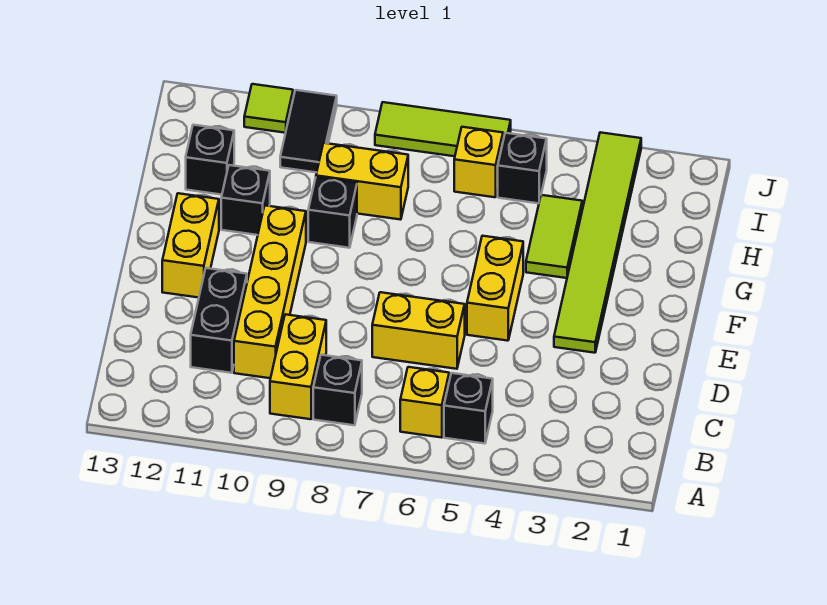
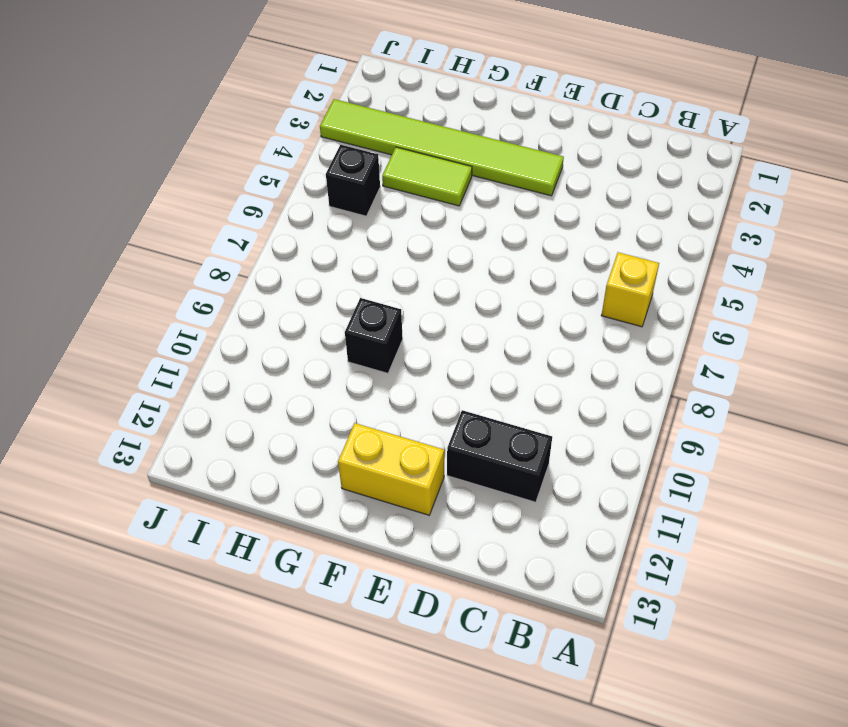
none -> black brick B5 level 1
none -> black brick B8 level 1
none -> yellow brick B9:C9 level 1

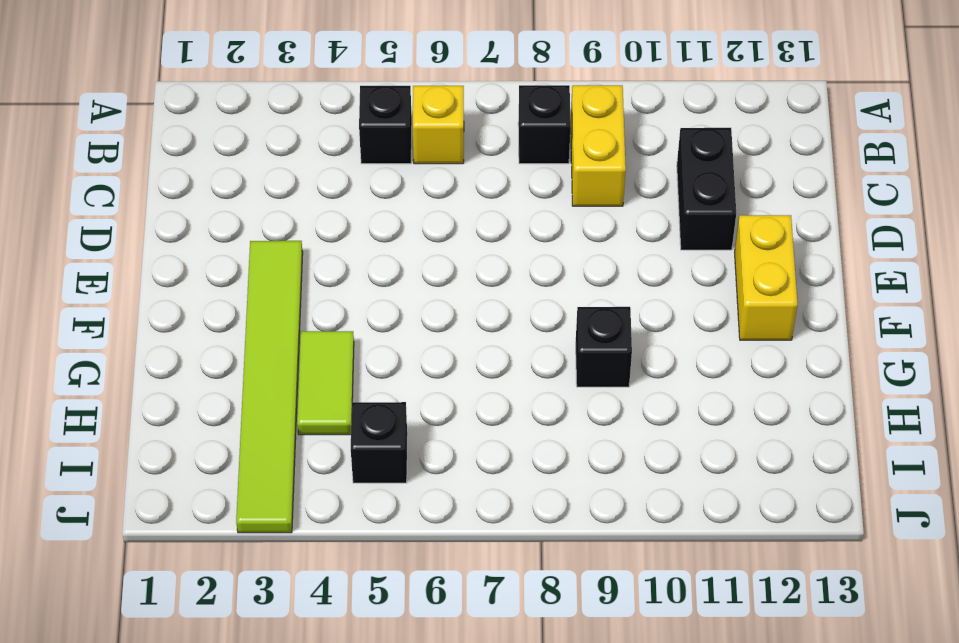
none -> yellow brick C10:F10 level 1
none -> yellow brick D6:D7 level 1
none -> yellow brick E5:F5 level 1

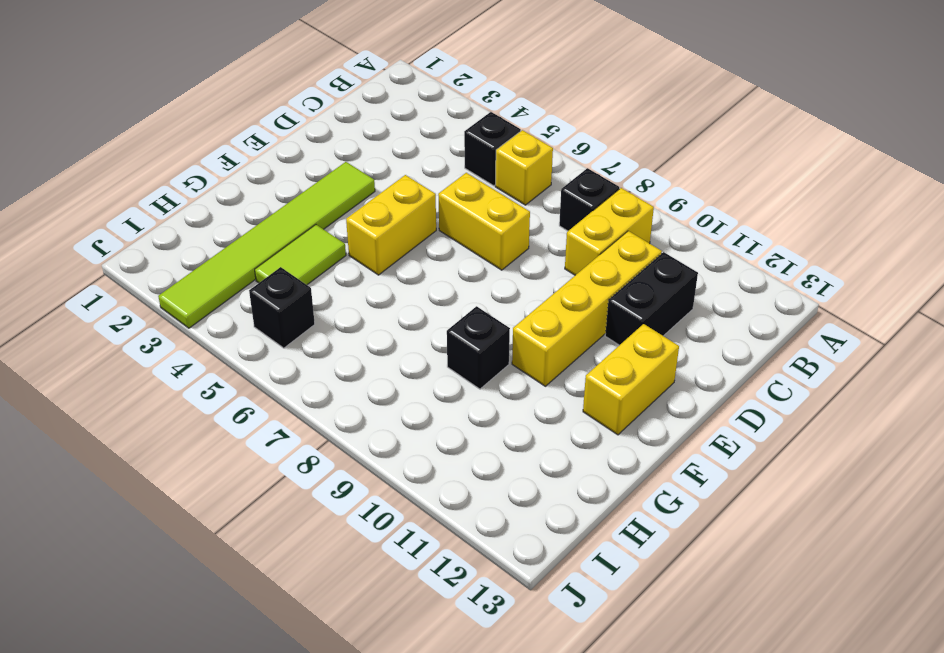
none -> black brick G11 level 1
none -> yellow brick H8:H9 level 1
none -> black brick H12 level 1

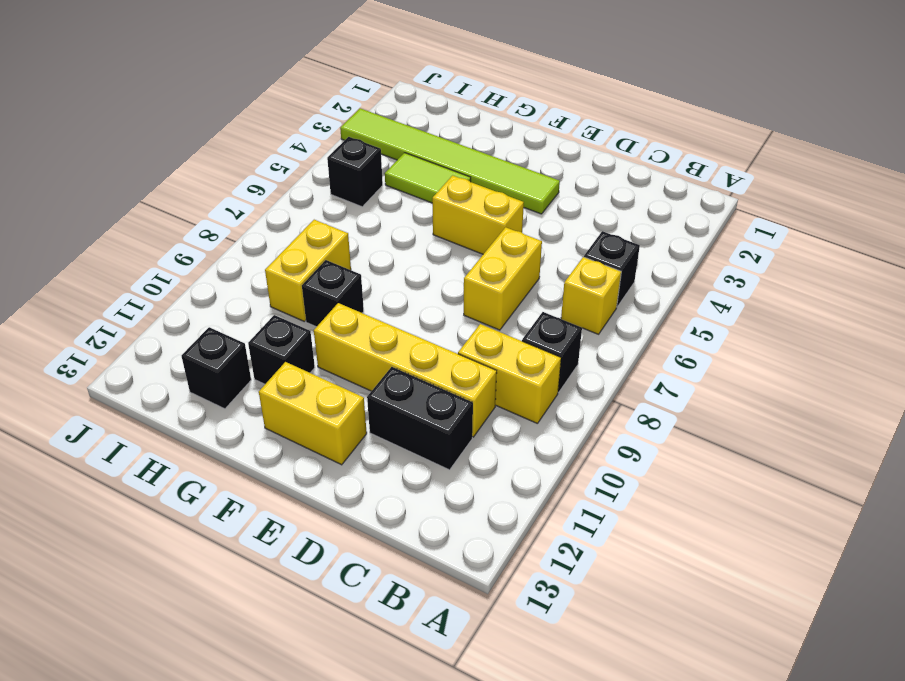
none -> yellow brick I6 level 1
none -> black tile I10:J10 level 1
none -> lime tile J6:J8 level 1

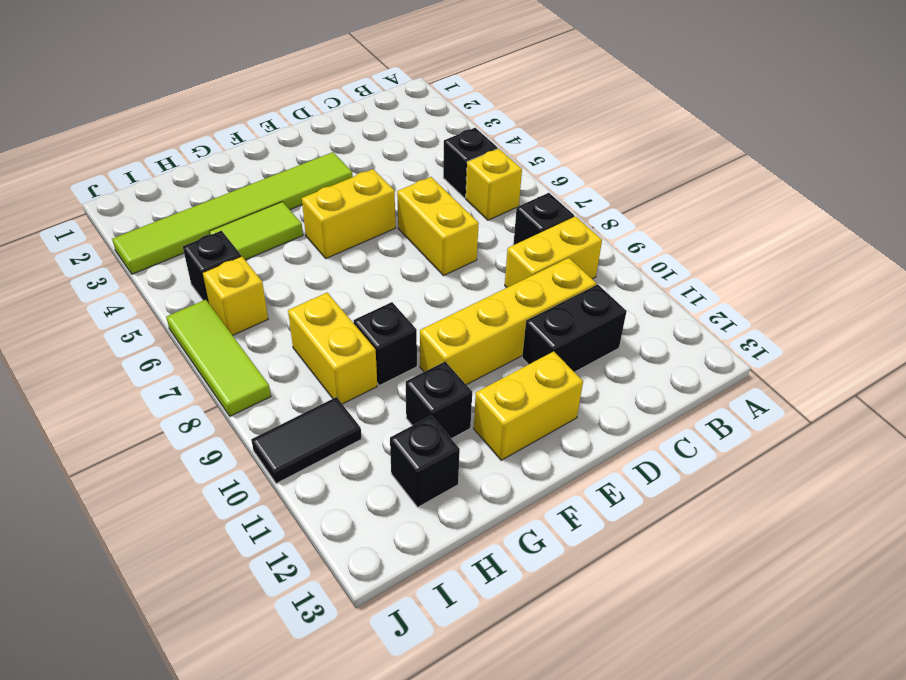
none -> lime tile J11 level 1

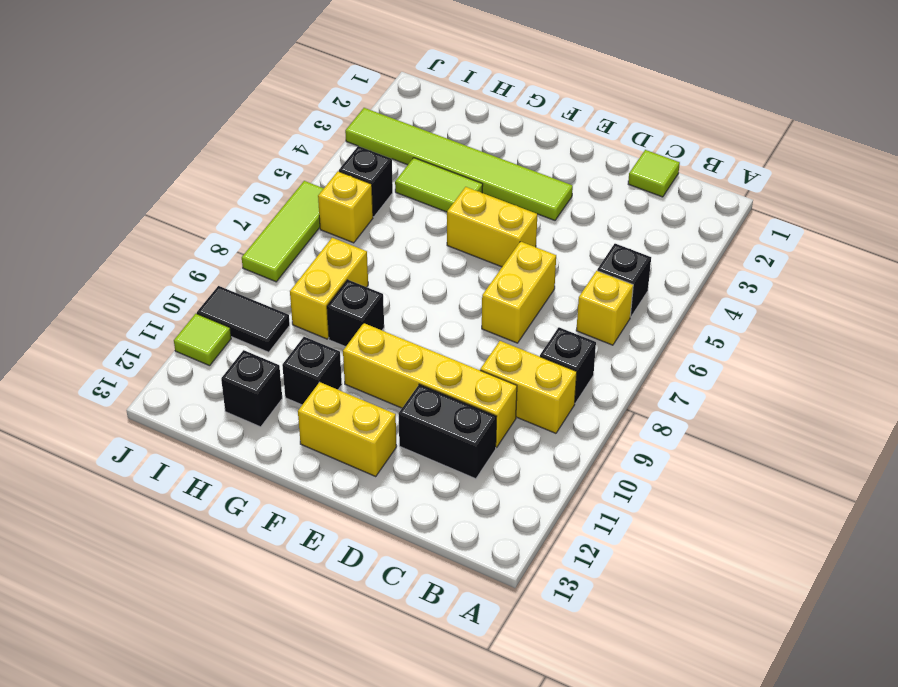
lime tile C1 level 1 -> none

